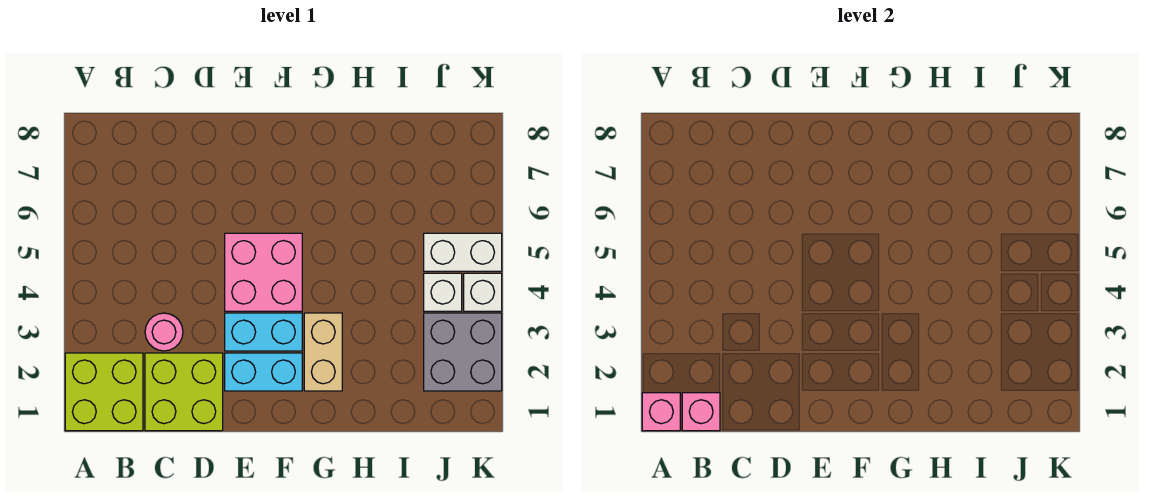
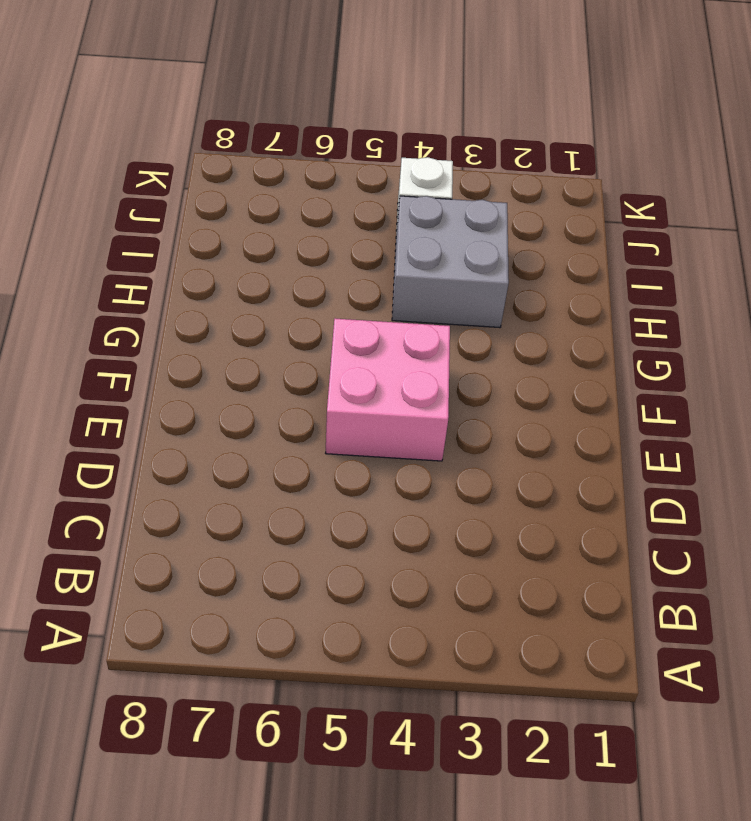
grey brick H3:I4 level 1 -> grey brick J2:K3 level 1
none -> lime brick A1:B2 level 1
none -> lime brick C1:D2 level 1
none -> pink round brick C3 level 1

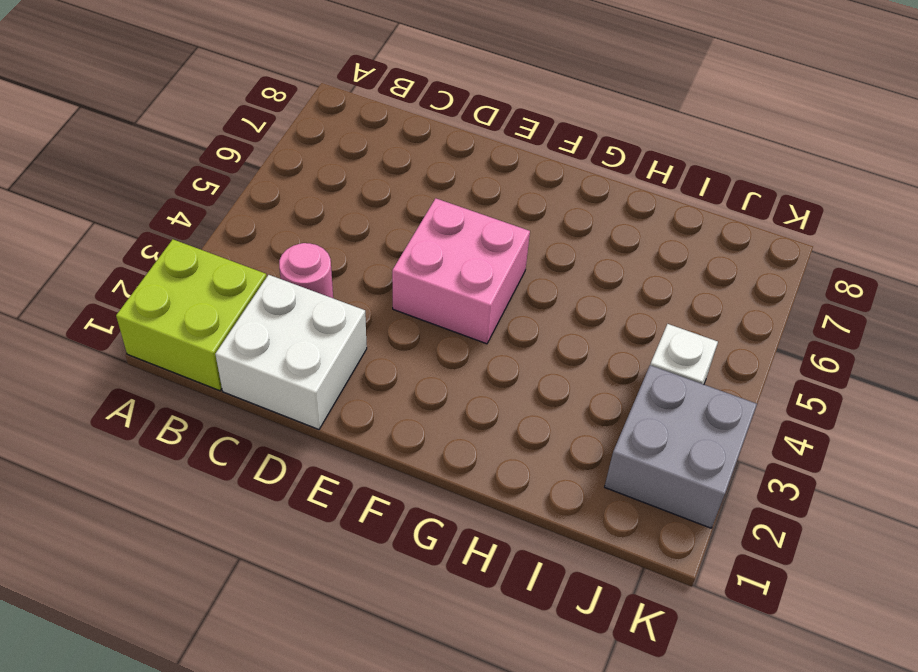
white brick C1:D2 level 1 -> lime brick C1:D2 level 1
none -> cyan brick E2:F2 level 1
none -> cyan brick E3:F3 level 1
none -> tan brick G2:G3 level 1

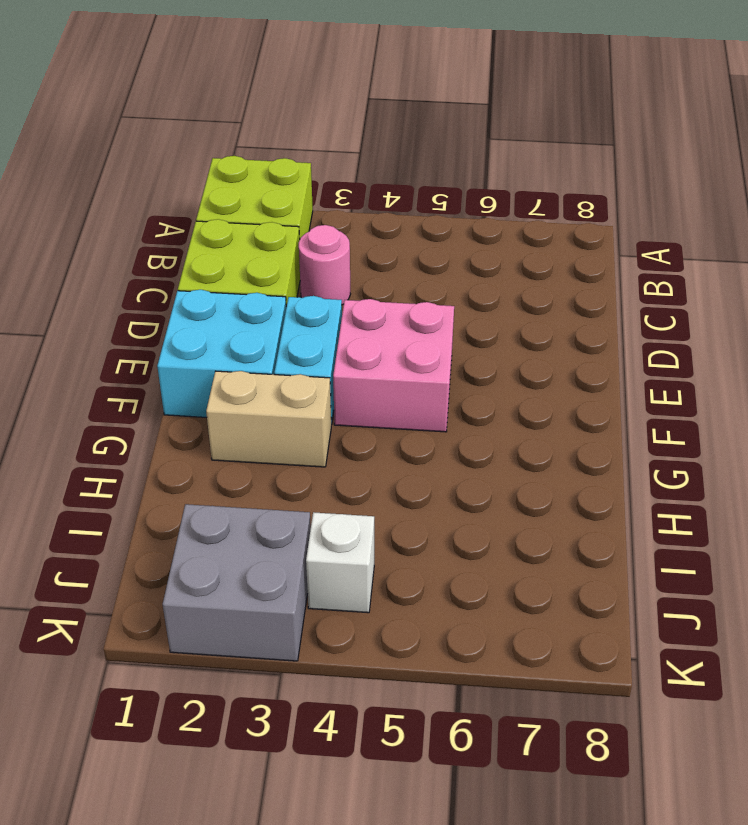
cyan brick E1:F2 level 1 -> cyan brick E2:F2 level 1
none -> white brick J5:K5 level 1
none -> white brick K4 level 1
none -> pink brick A1 level 2

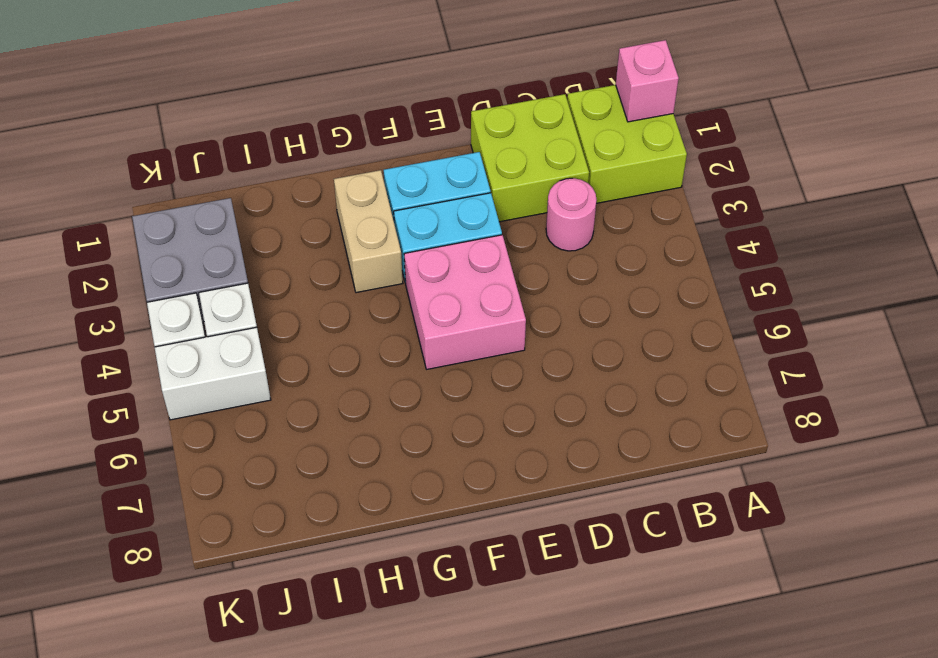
none -> pink brick B1 level 2

